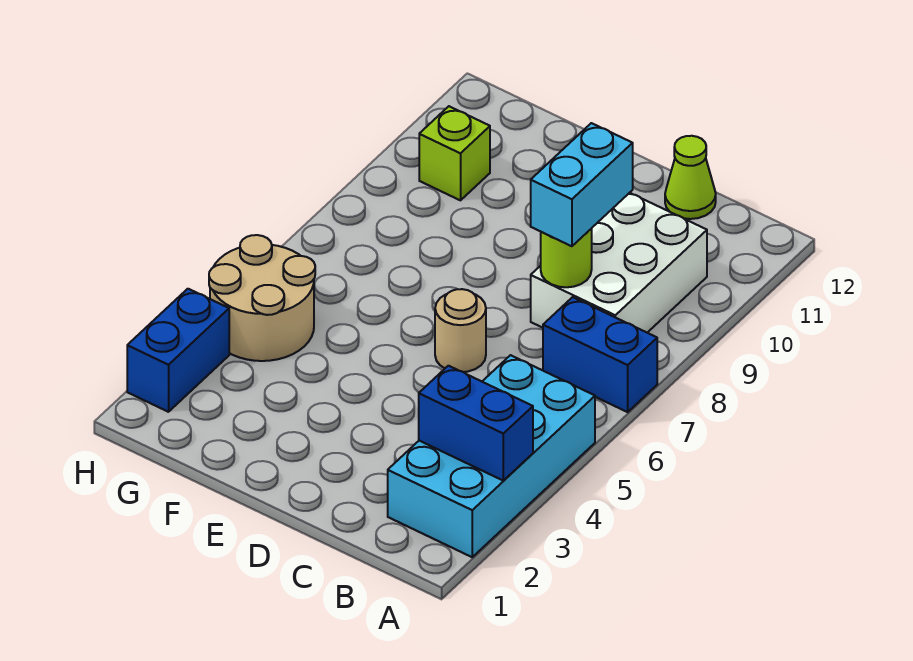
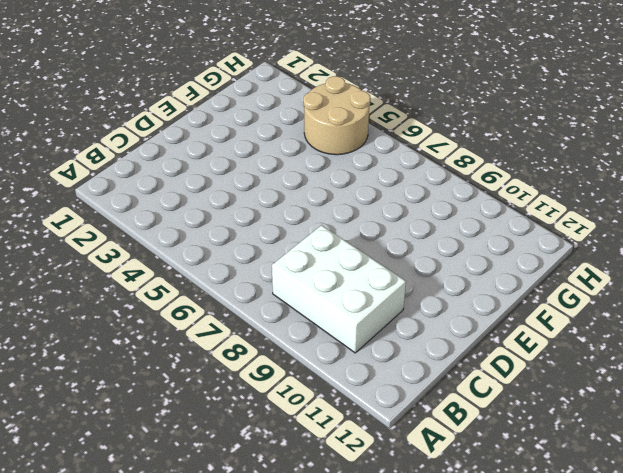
none -> cyan brick A2:B5 level 1
none -> blue brick A7:B7 level 1

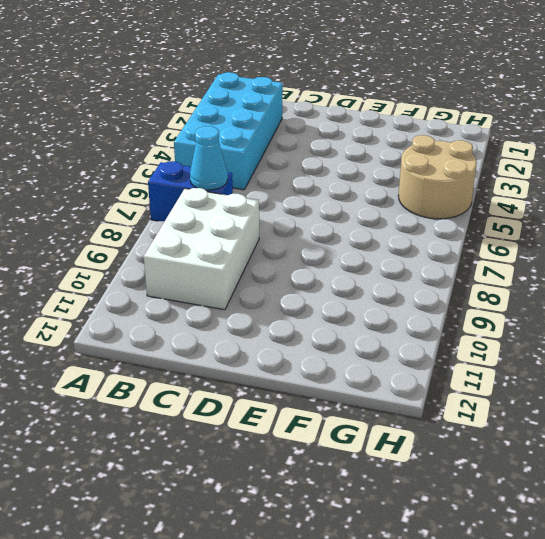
cyan cone B7 level 2 -> none
none -> lime cone C12 level 1
none -> tan round brick D6 level 1

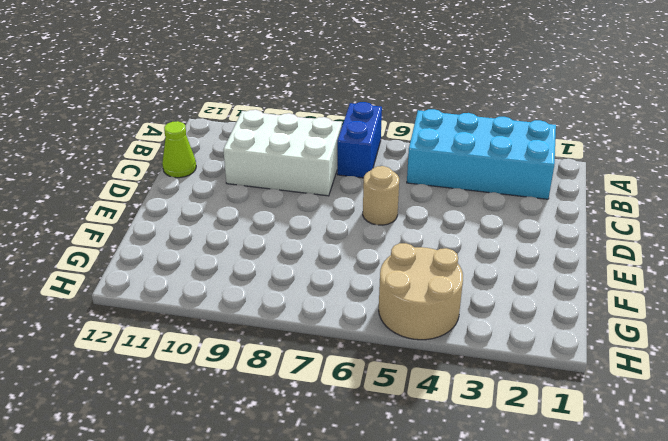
none -> lime brick G10 level 1
none -> blue brick H2:H3 level 1

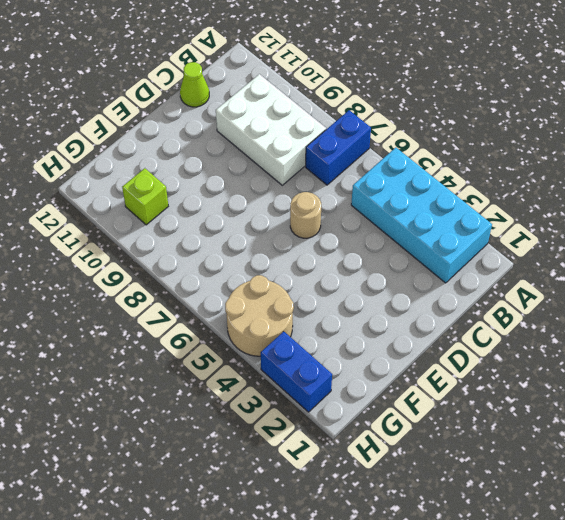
none -> blue brick A3:B3 level 2
none -> lime round brick C8 level 2

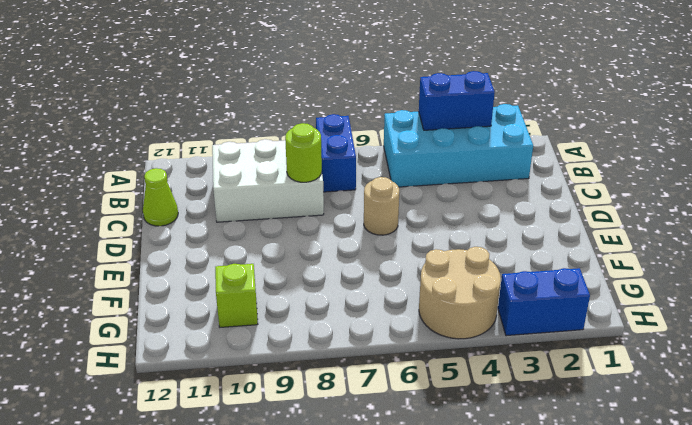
blue brick A3:A4 level 2 -> blue brick A3:B3 level 2
none -> cyan brick C8:C9 level 3

